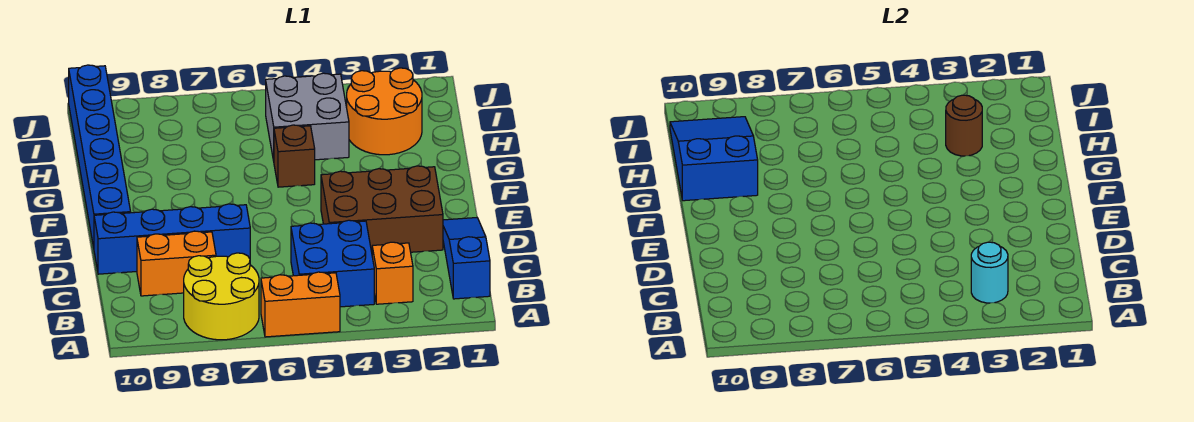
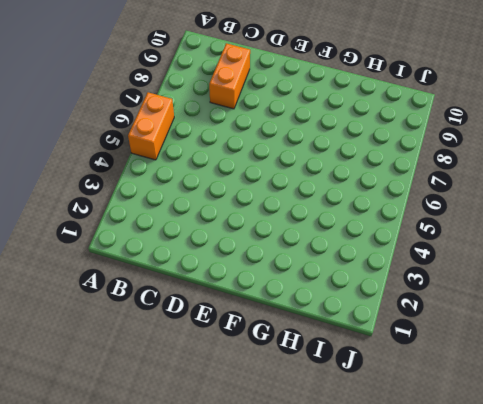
none -> yellow round brick A7:B8 level 1
none -> blue slope B1:D1 level 1 top B
none -> orange brick B3 level 1

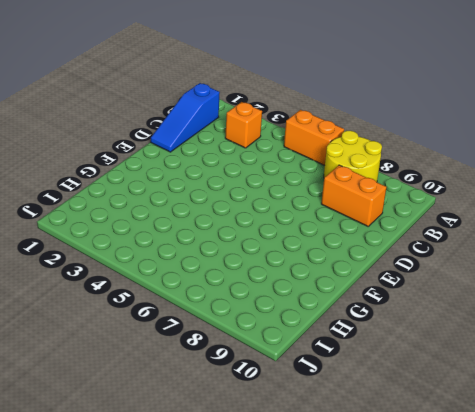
none -> blue brick B4:C5 level 1
none -> brown brick D2:E4 level 1
none -> blue brick D7:D10 level 1

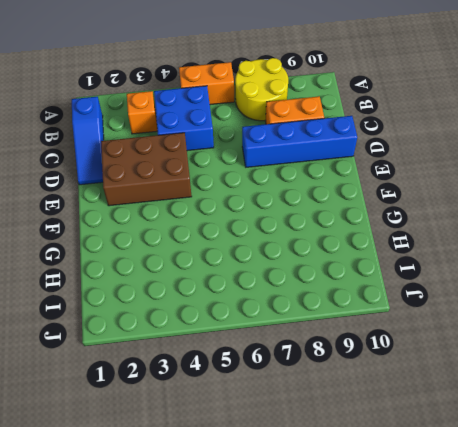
none -> blue brick E10:J10 level 1
none -> brown brick G5 level 1
none -> orange round brick H2:I3 level 1

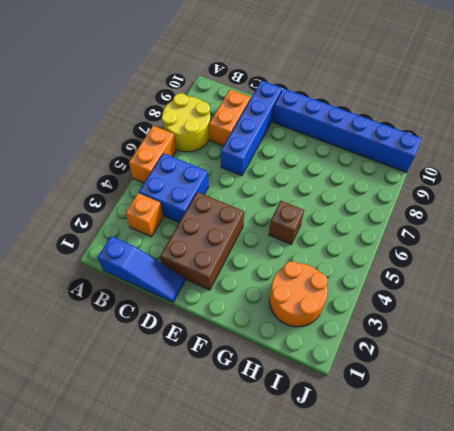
none -> grey brick H4:I5 level 1
none -> cyan round brick B3 level 2
none -> blue slope G9:I10 level 2 top G

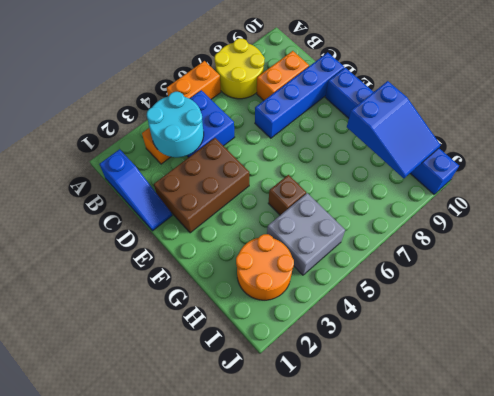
cyan round brick B3:C4 level 2 -> cyan round brick B3 level 2
none -> brown round brick H3 level 2

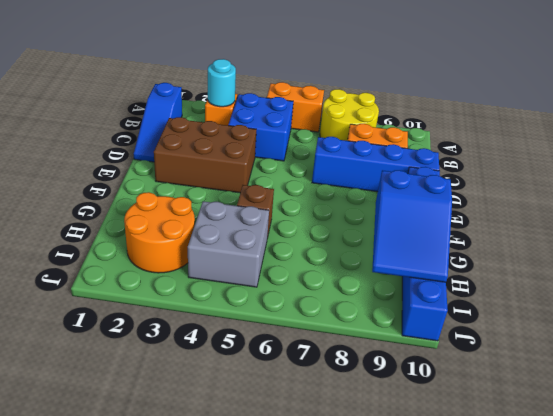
none -> brown round brick H3 level 2

